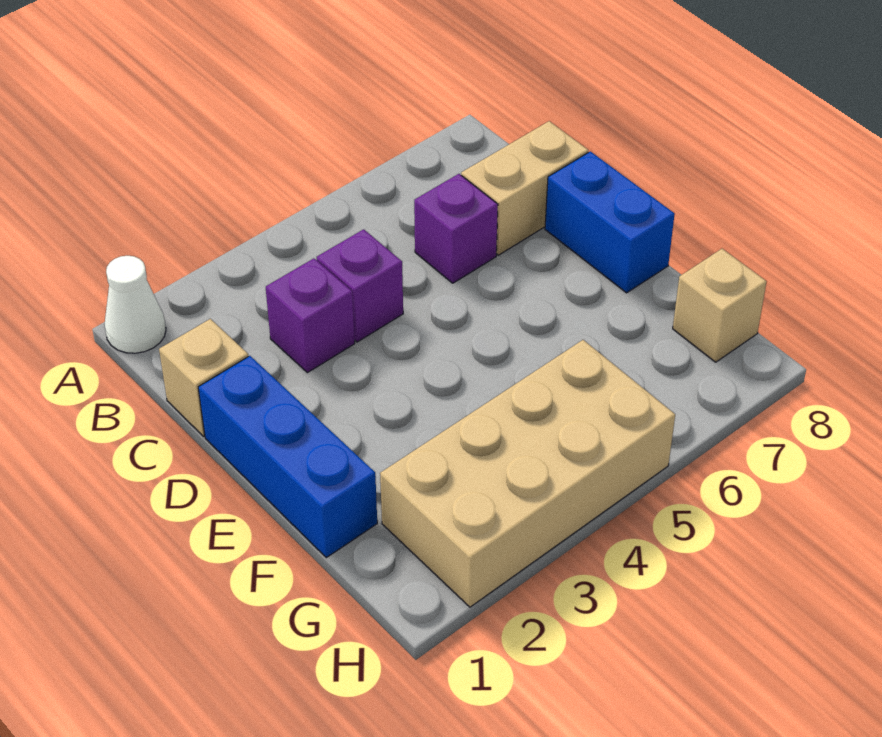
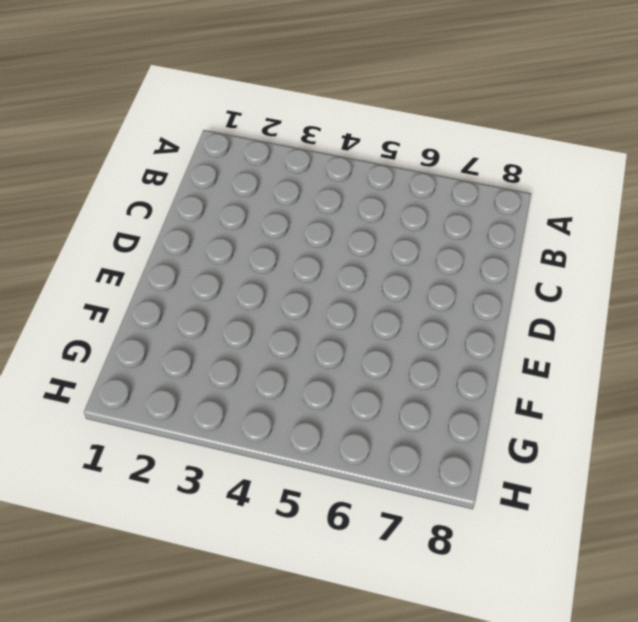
none -> white cone A1 level 1
none -> tan brick C1 level 1

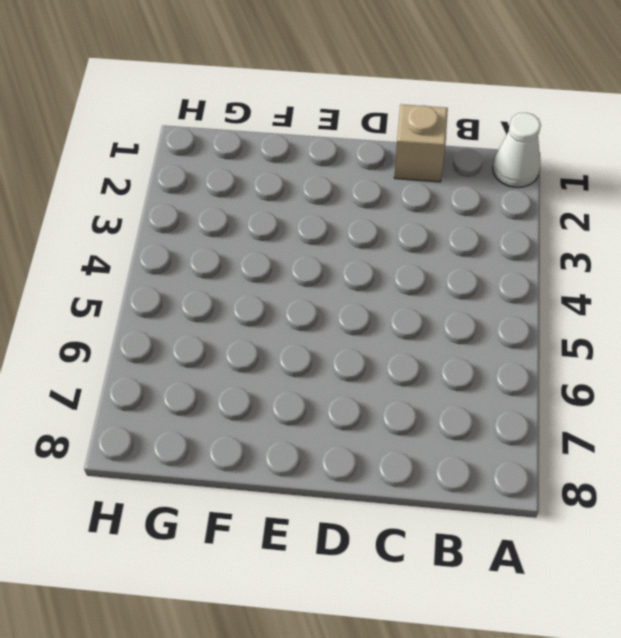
none -> purple brick C3 level 1
none -> purple brick C4 level 1

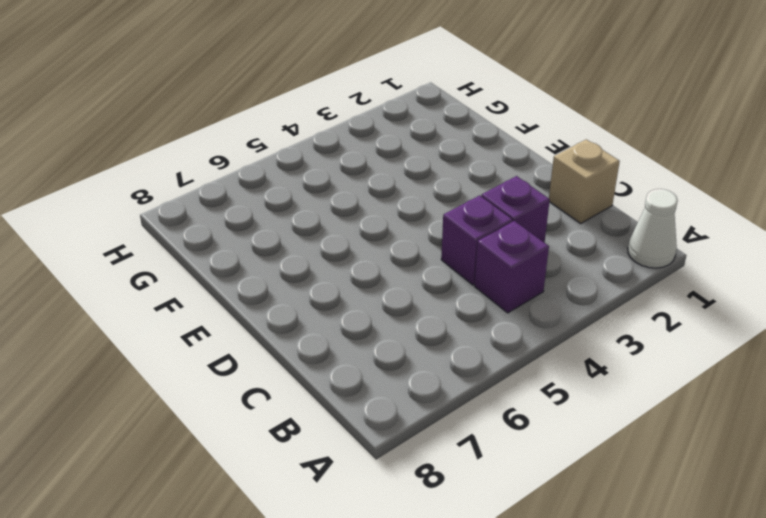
purple brick B4 level 1 -> purple brick C6 level 1
none -> tan brick C7:C8 level 1
none -> blue brick D1:F1 level 1

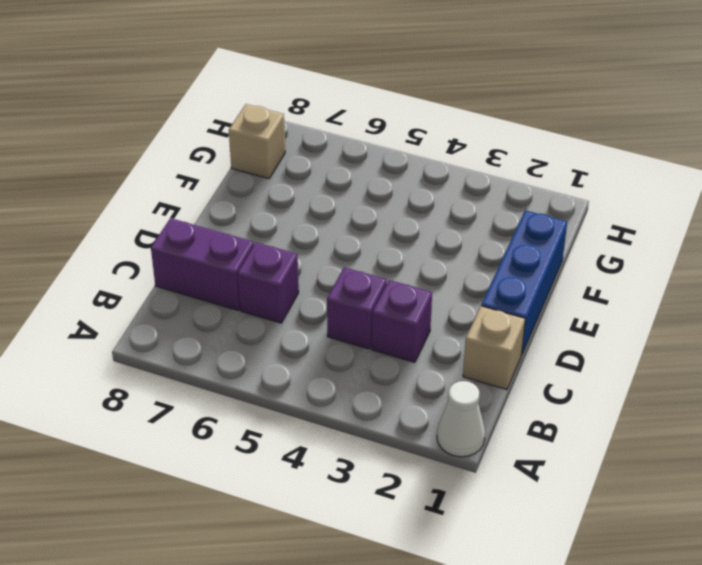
purple brick C7:C8 level 1 -> tan brick C7:C8 level 1
none -> blue brick D8:E8 level 1
none -> tan brick G2:H5 level 1

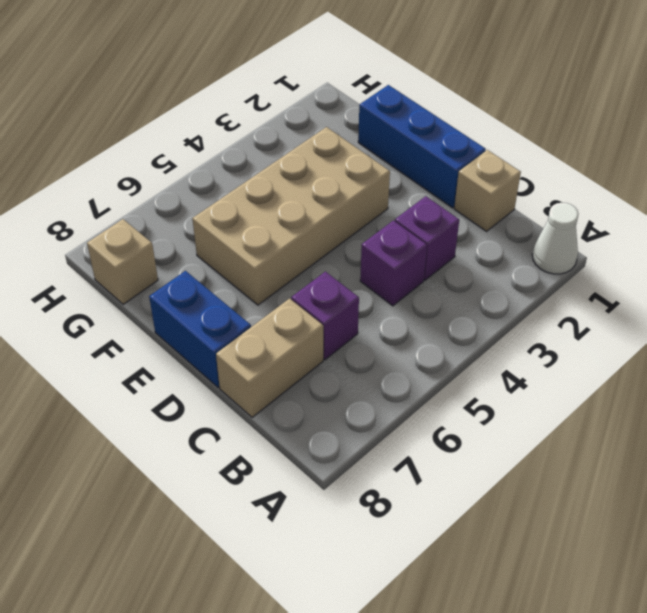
tan brick E3:F6 level 1 -> tan brick G2:H5 level 1

